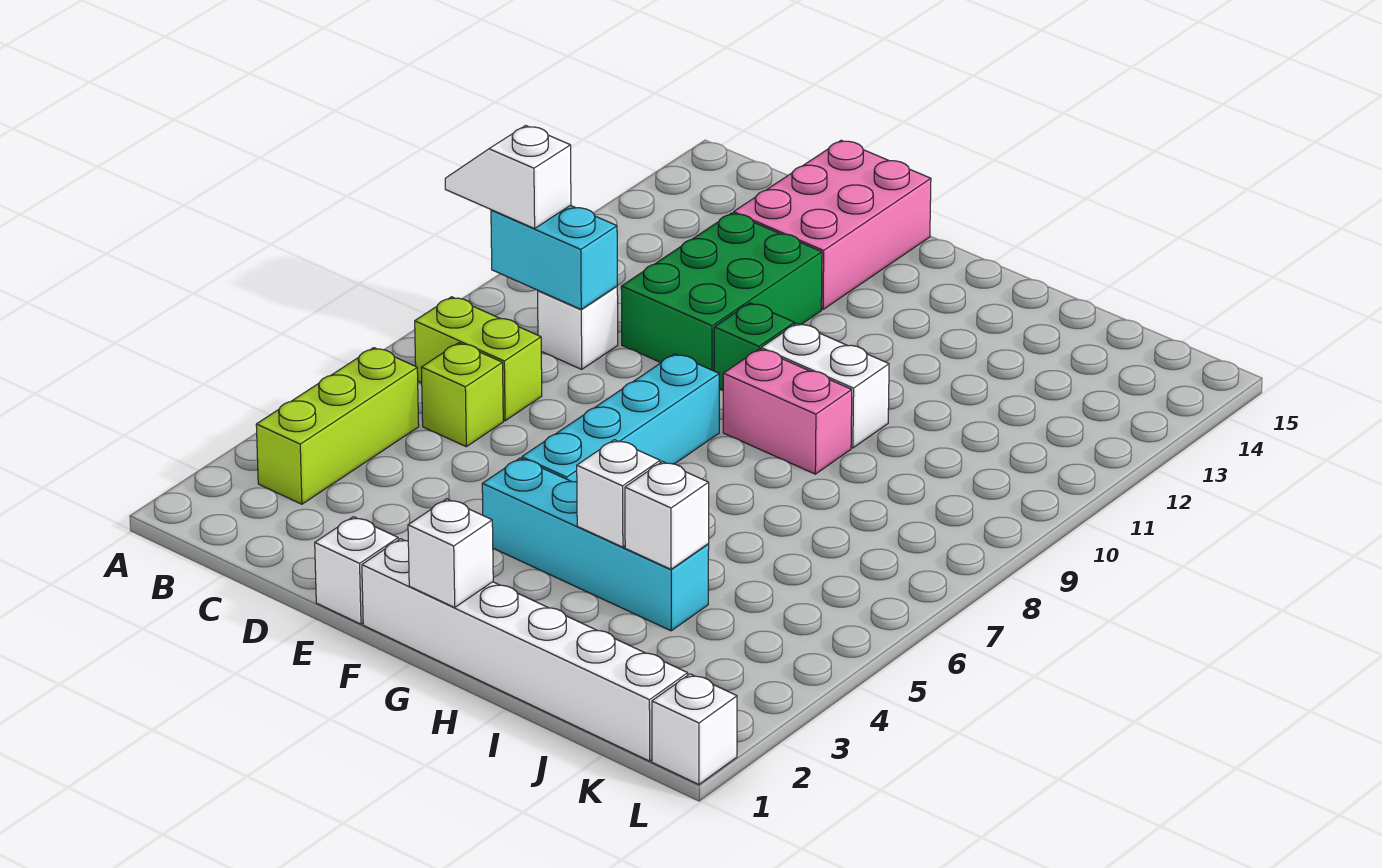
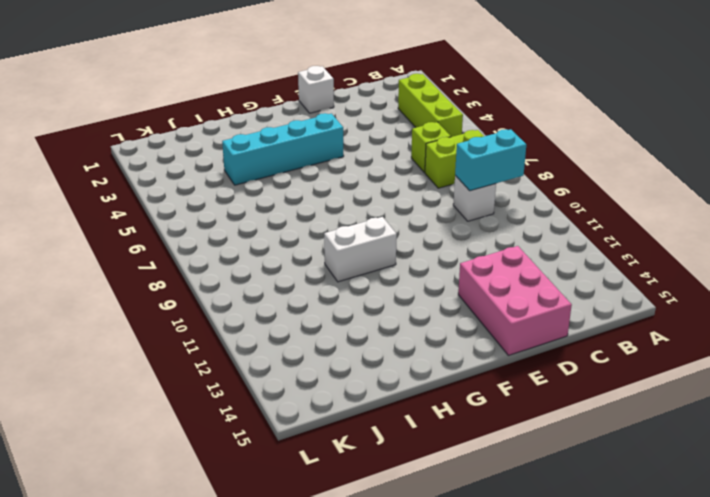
none -> green brick D10:E12 level 1
none -> white brick F1:K1 level 1
none -> cyan brick F5:F8 level 1

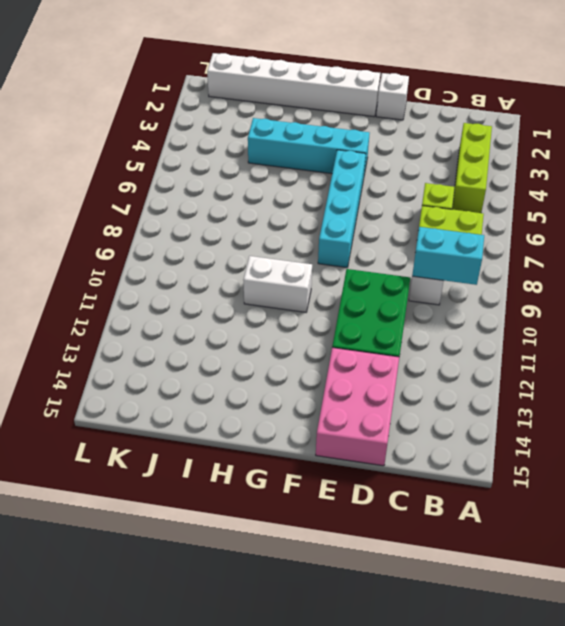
none -> green brick F10 level 1
none -> pink brick G9:H9 level 1
none -> white brick L1 level 1

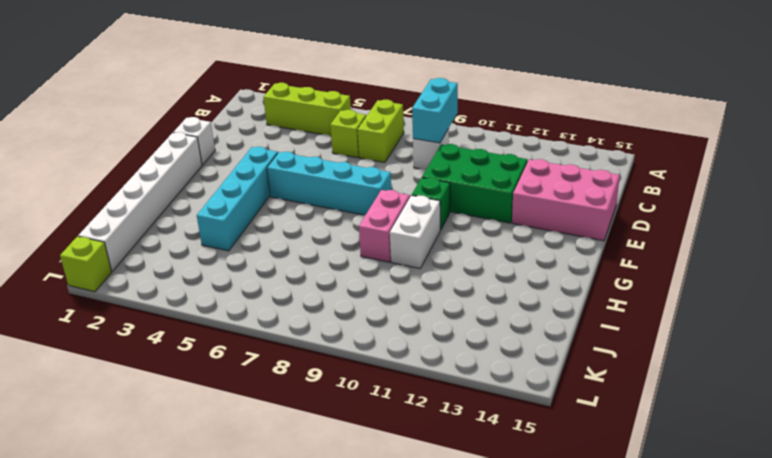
lime brick L1 level 1 -> white brick L1 level 1
none -> white brick G1 level 2
none -> white brick H4 level 2
none -> white brick I4 level 2

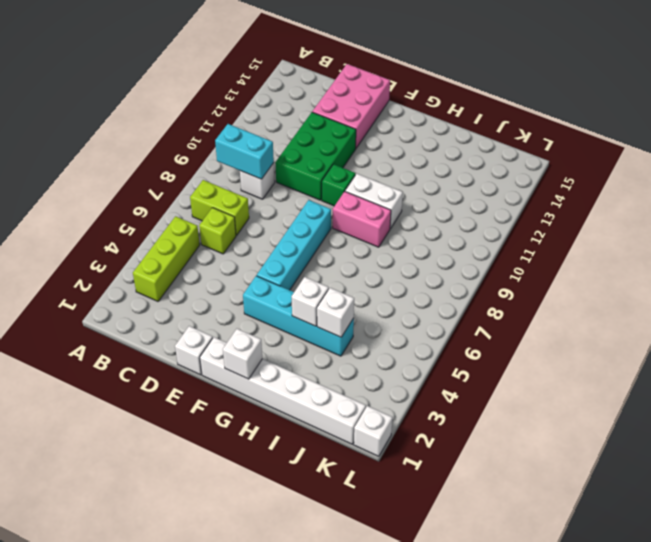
none -> white slope A9:B9 level 3 top B

